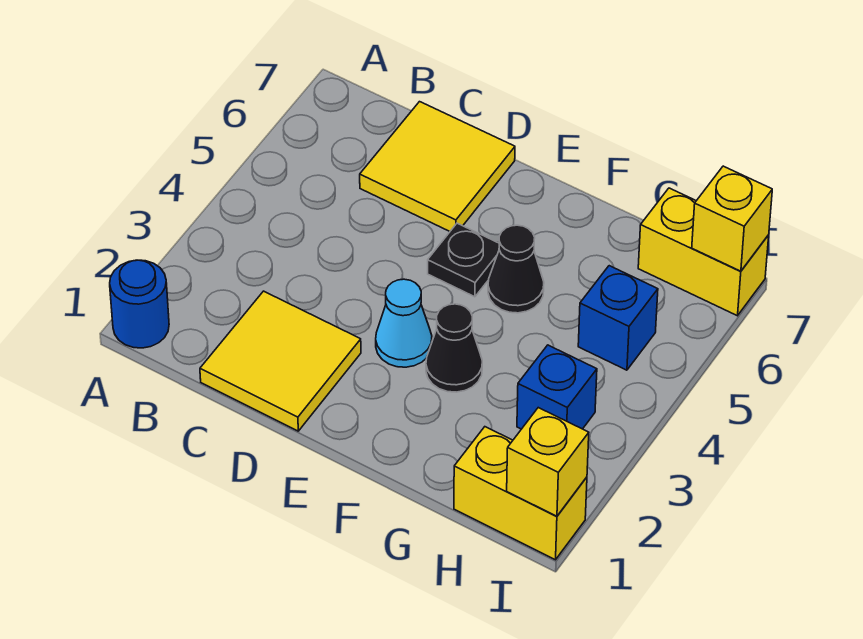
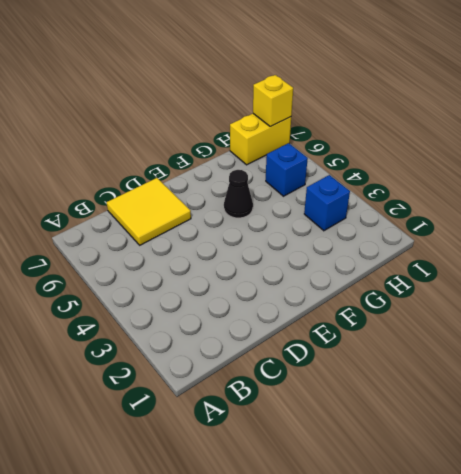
none -> blue round brick A1 level 1
none -> yellow tile C1:D2 level 1
none -> cyan cone E3 level 1

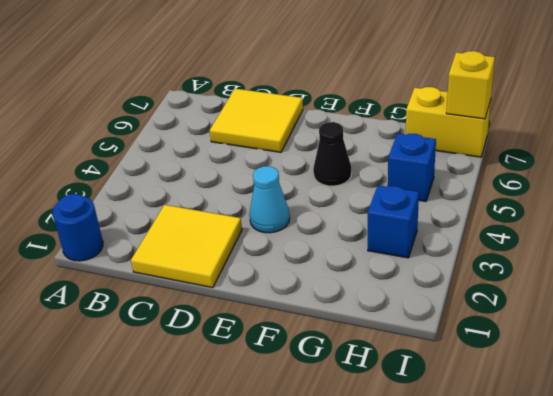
none -> black plate E5 level 1
none -> black cone F3 level 1
none -> yellow brick H1:I1 level 1

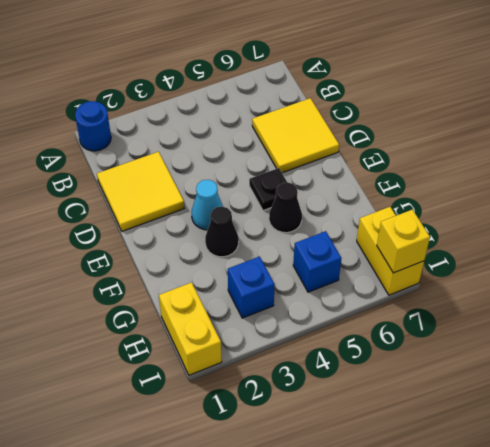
none -> yellow brick I1 level 2

